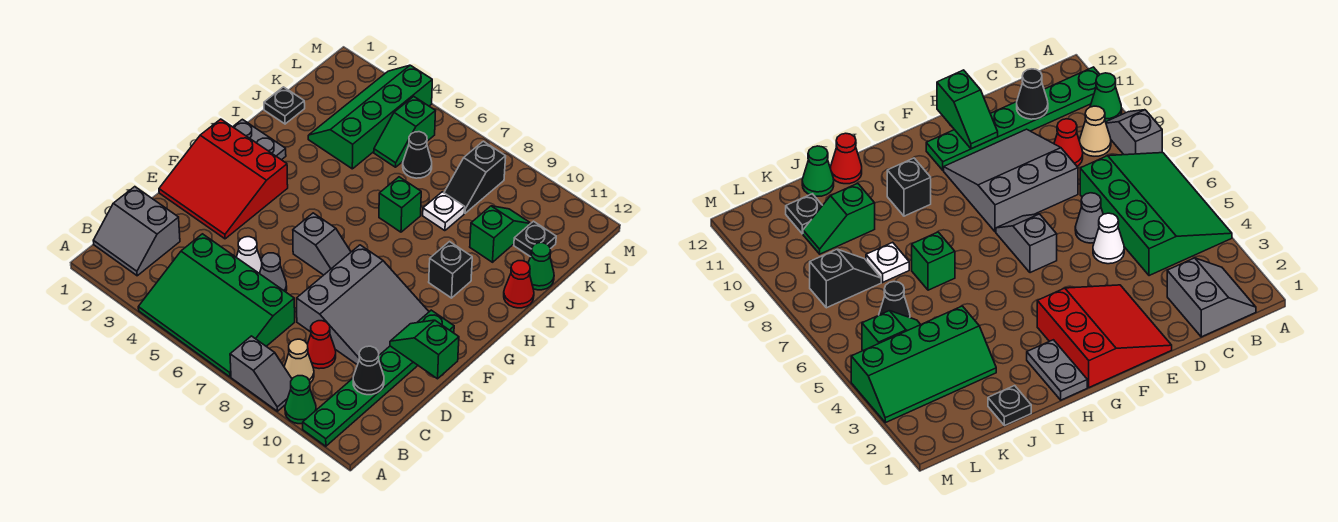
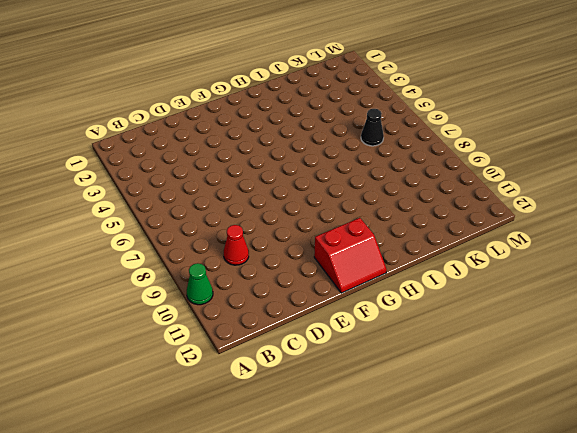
red slope F11:G12 level 1 top 11 -> green plate A11:F11 level 1
none -> green slope A4:C7 level 1 top C
none -> grey slope A8:A9 level 1 top 8
none -> grey slope B1:C2 level 1 top C

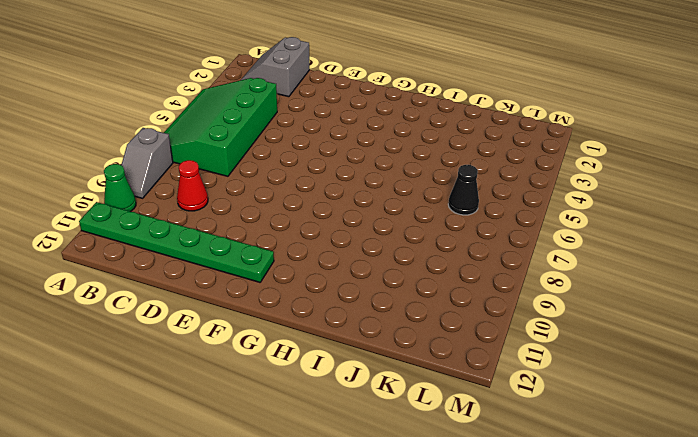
none -> tan cone B9 level 1
none -> white cone D5 level 1
none -> grey cone D6 level 1

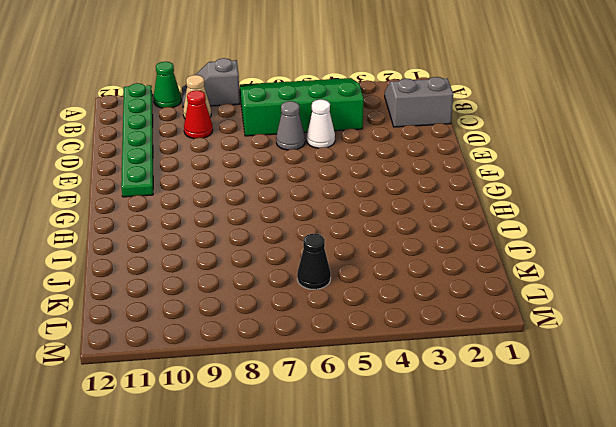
none -> grey slope D8:F10 level 1 top 8
none -> red slope E1:G3 level 1 top G
none -> grey slope F6:F7 level 1 top 6

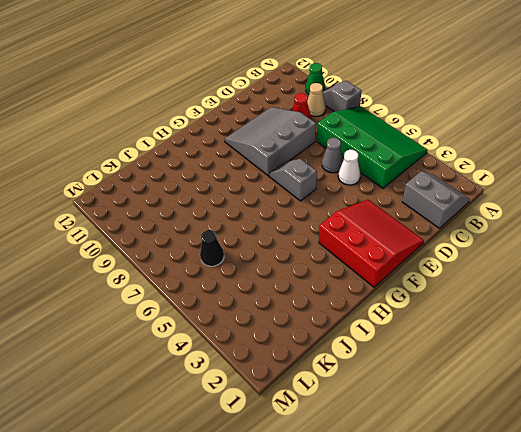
none -> green plate A11:F11 level 1
none -> grey plate H1:H2 level 1
none -> black brick H10 level 1

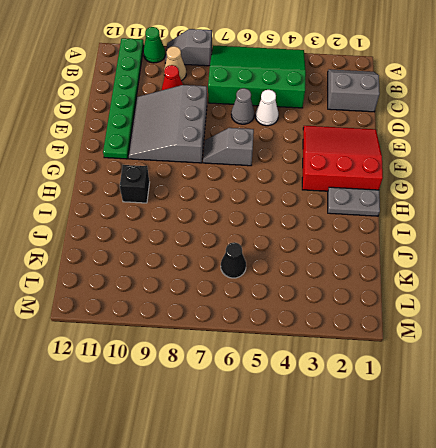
none -> green brick I7 level 1
none -> red cone I12 level 1
none -> black plate J1 level 1

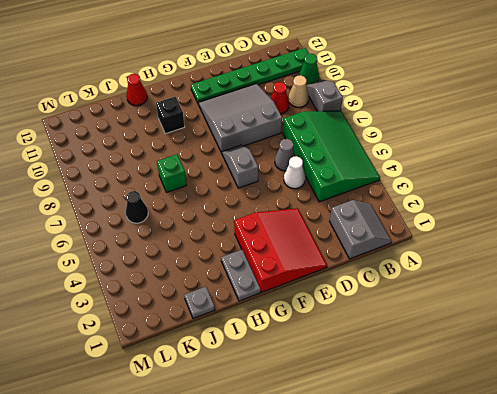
grey plate J1 level 1 -> black plate J1 level 1
none -> green slope J3:M4 level 1 top 4
none -> white plate J8 level 1
none -> green slope J10:K10 level 1 top J

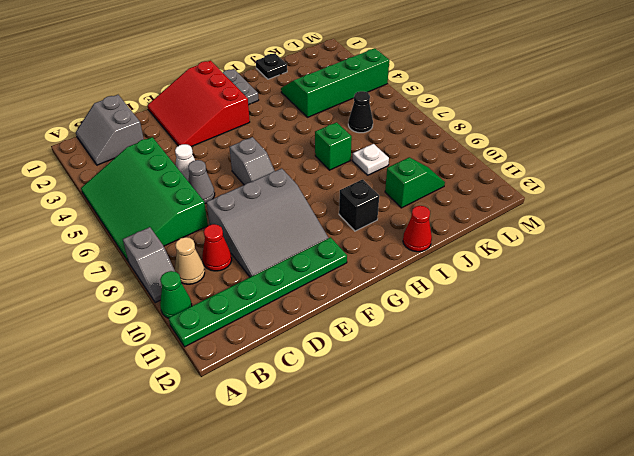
none -> green cone J12 level 1
none -> green slope K5:L5 level 1 top L
none -> black slope K8:L8 level 1 top L

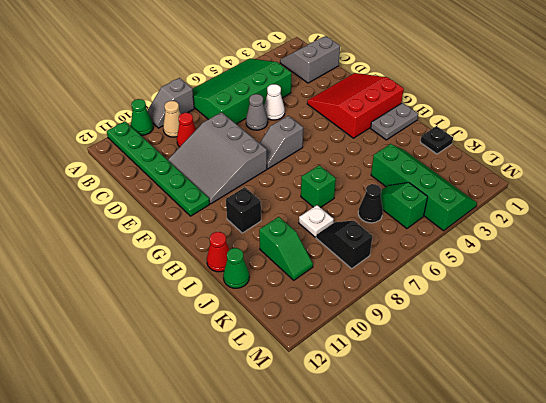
none -> black plate K11 level 1
none -> black cone C11 level 2
none -> green slope E11:E12 level 2 top 12

